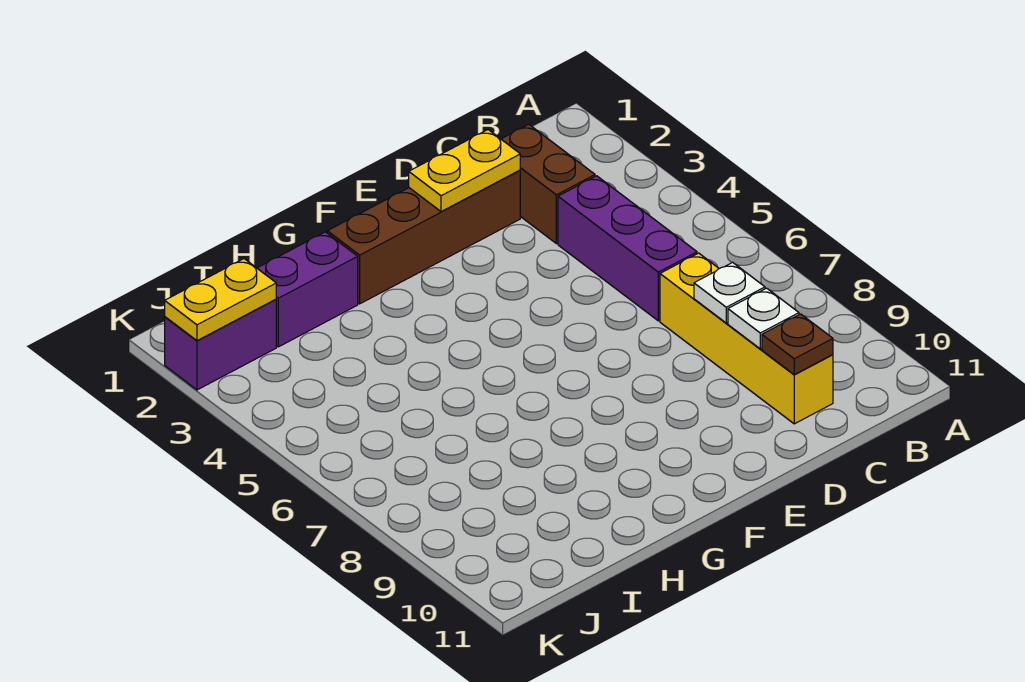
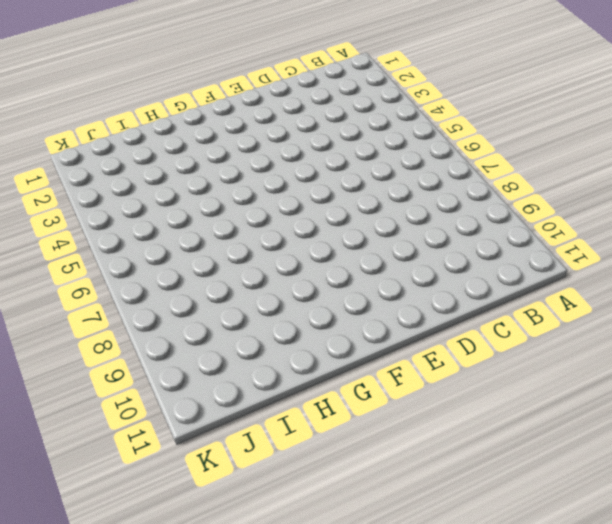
none -> brown brick C2:C3 level 1
none -> purple brick C4:C6 level 1

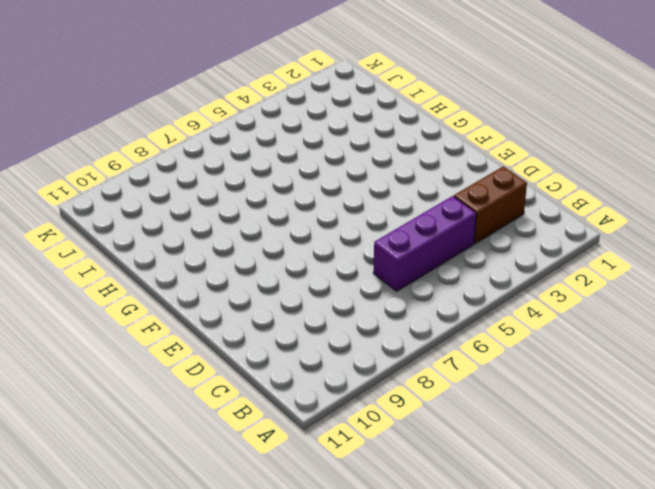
none -> yellow brick C7:C10 level 1
none -> brown brick D2:G2 level 1

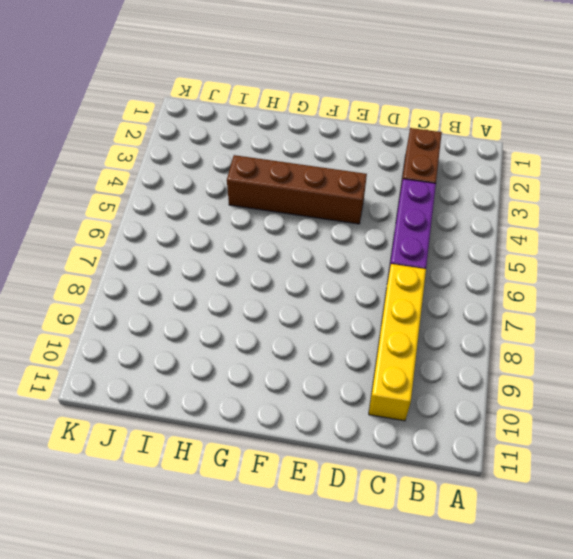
brown brick E4:H4 level 1 -> brown brick D2:G2 level 1
none -> purple brick H2:I2 level 1
none -> purple brick J2:K2 level 1

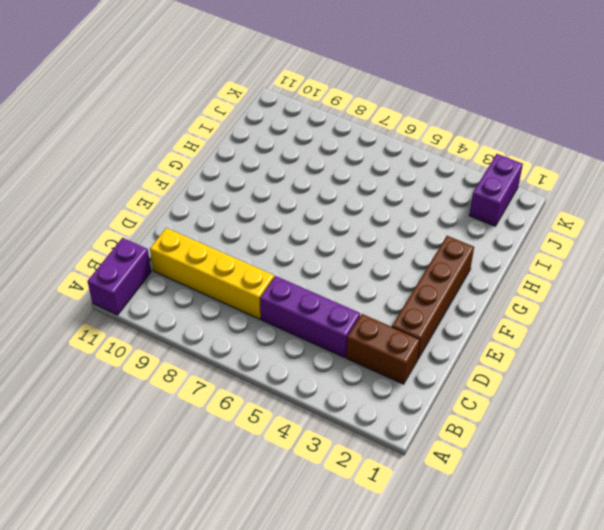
purple brick A11:B11 level 1 -> purple brick H2:I2 level 1
none -> white plate C8 level 2
none -> white plate C9 level 2

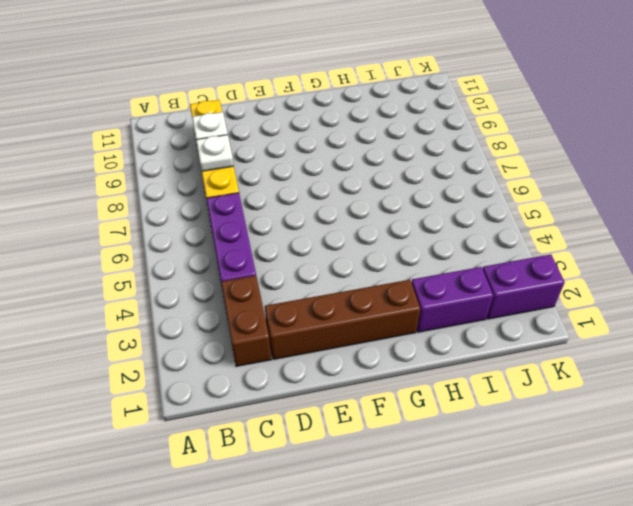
none -> brown plate C10 level 2
none -> yellow plate D2:E2 level 2

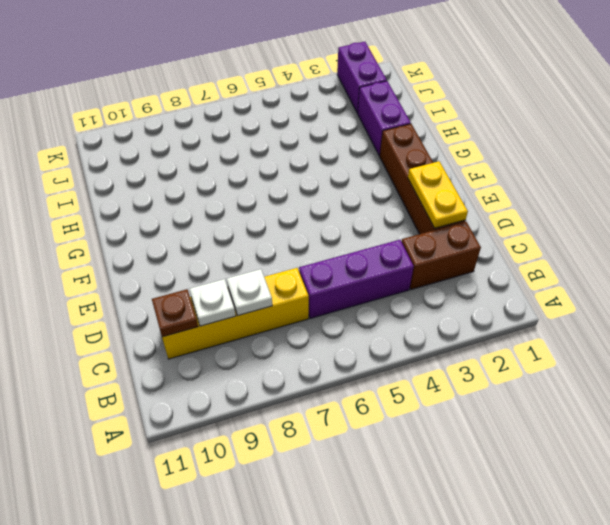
none -> yellow plate J2:K2 level 2

